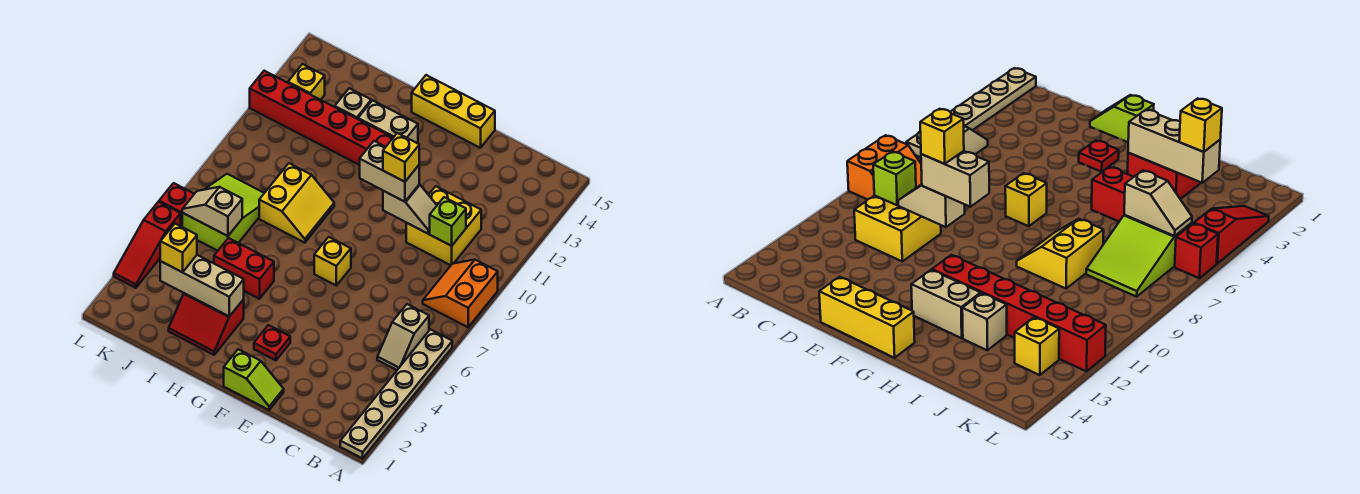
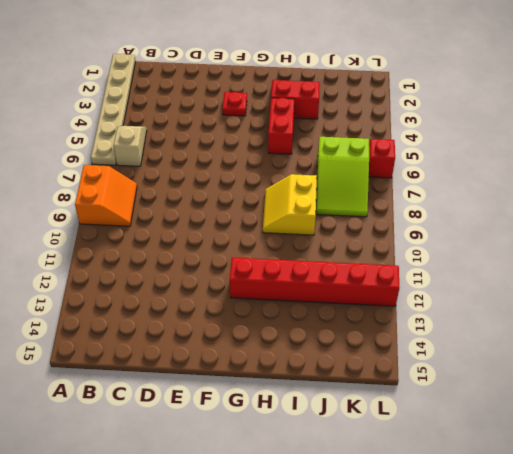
red brick H4:H5 level 1 -> red brick H5:I5 level 1
none -> yellow brick C10:D11 level 1
none -> lime slope E1:F1 level 1 top F
none -> yellow brick E15:G15 level 1

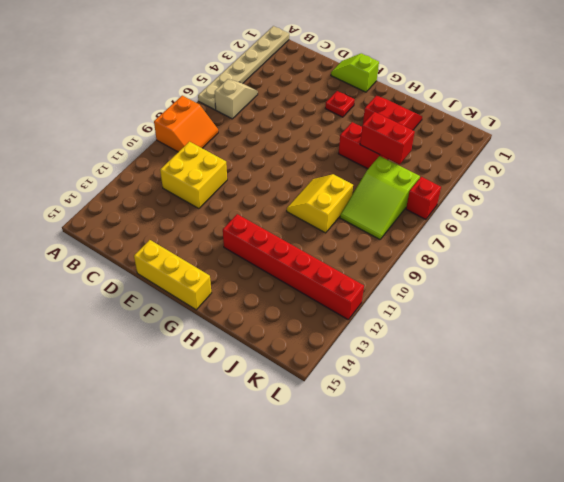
red brick I5:J5 level 2 -> none
none -> yellow brick F7 level 1
none -> tan brick G13:H13 level 1
none -> tan brick I13 level 1

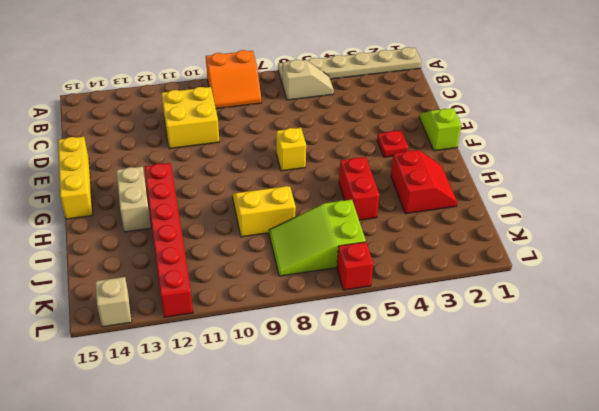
tan brick L14 level 1 -> tan brick I13 level 1
none -> yellow brick K13 level 1
none -> red slope L3:L5 level 1 top 5
none -> lime brick C10 level 2

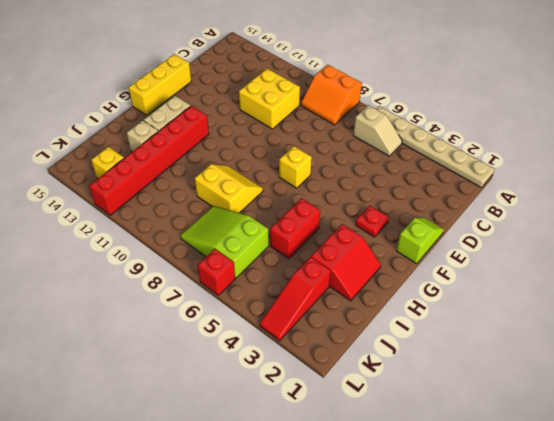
red slope J3:L3 level 1 top J -> red slope L3:L5 level 1 top 5
none -> lime brick C10 level 2
none -> tan slope D10:E10 level 2 top E
none -> tan brick H3:J3 level 2

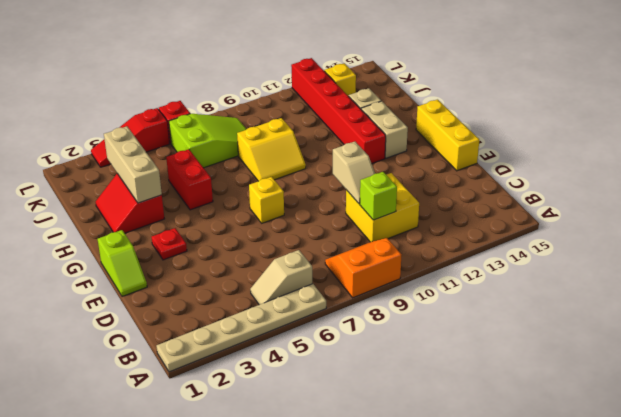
none -> tan slope J6:K6 level 2 top J
none -> tan brick E10:F10 level 3
none -> yellow brick J3 level 3

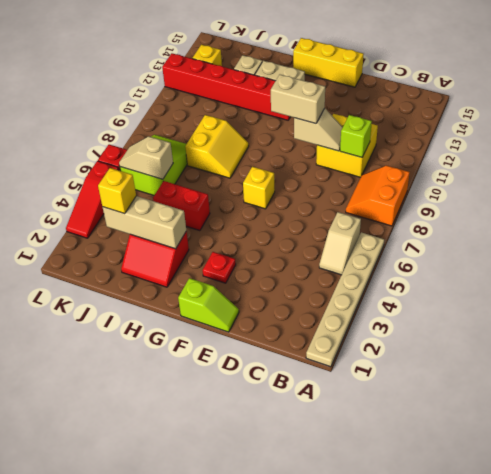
none -> yellow brick E10 level 4

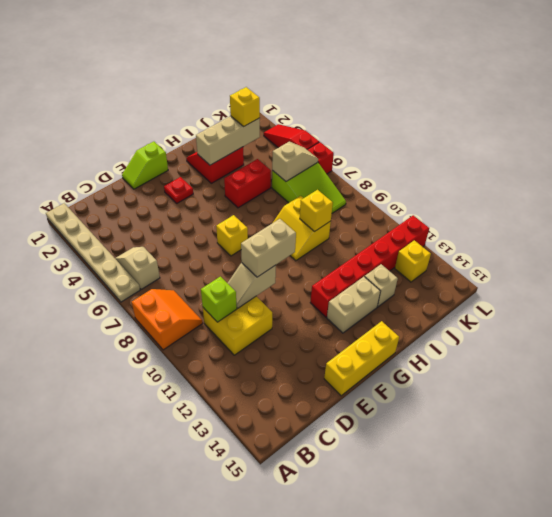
yellow brick I9 level 2 -> yellow brick E10 level 4

